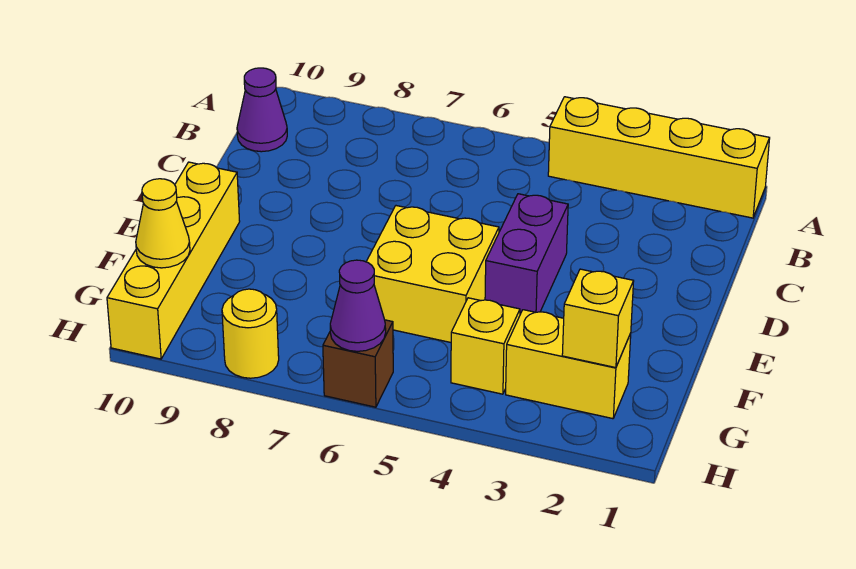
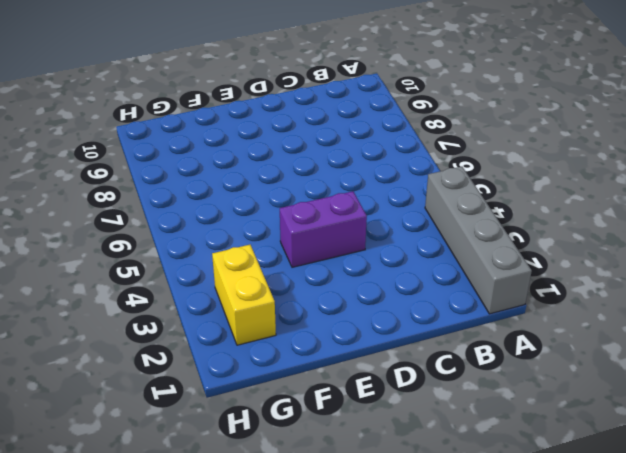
grey brick A1:A4 level 1 -> yellow brick A1:A4 level 1
none -> purple cone B10 level 1
none -> yellow brick E5:F6 level 1
none -> yellow brick E10:H10 level 1

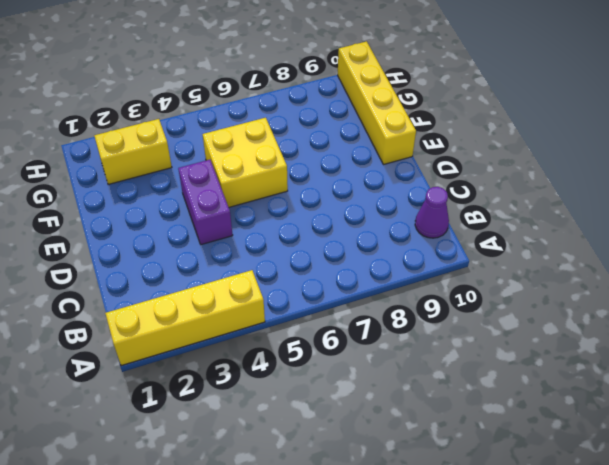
none -> yellow brick G4 level 1
none -> brown brick H6 level 1
none -> yellow round brick H8 level 1

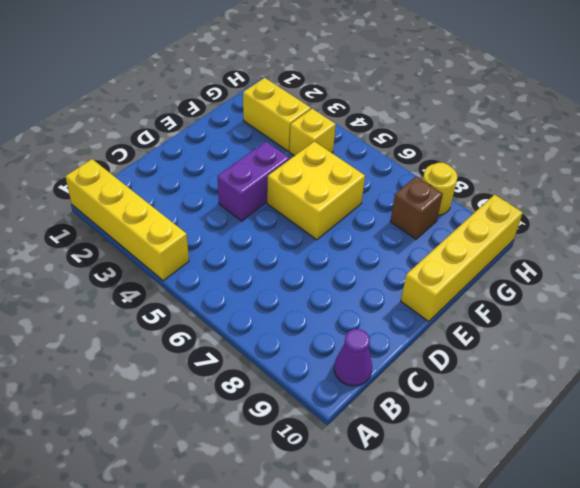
brown brick G8 level 1 -> brown brick H6 level 1
none -> yellow brick G2 level 2
none -> yellow cone G10 level 2
none -> purple cone H6 level 2

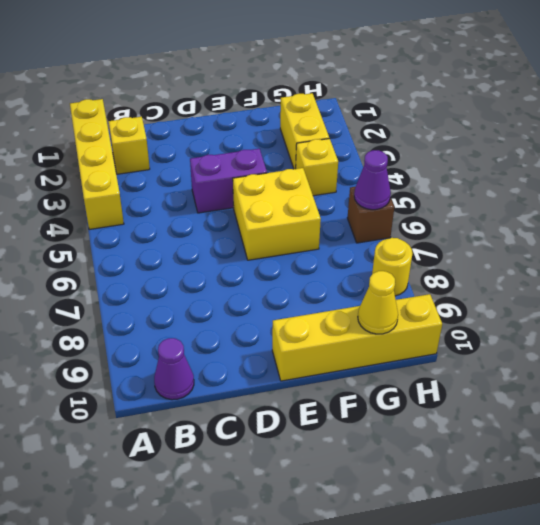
yellow brick B2 level 1 -> yellow brick G2 level 2

